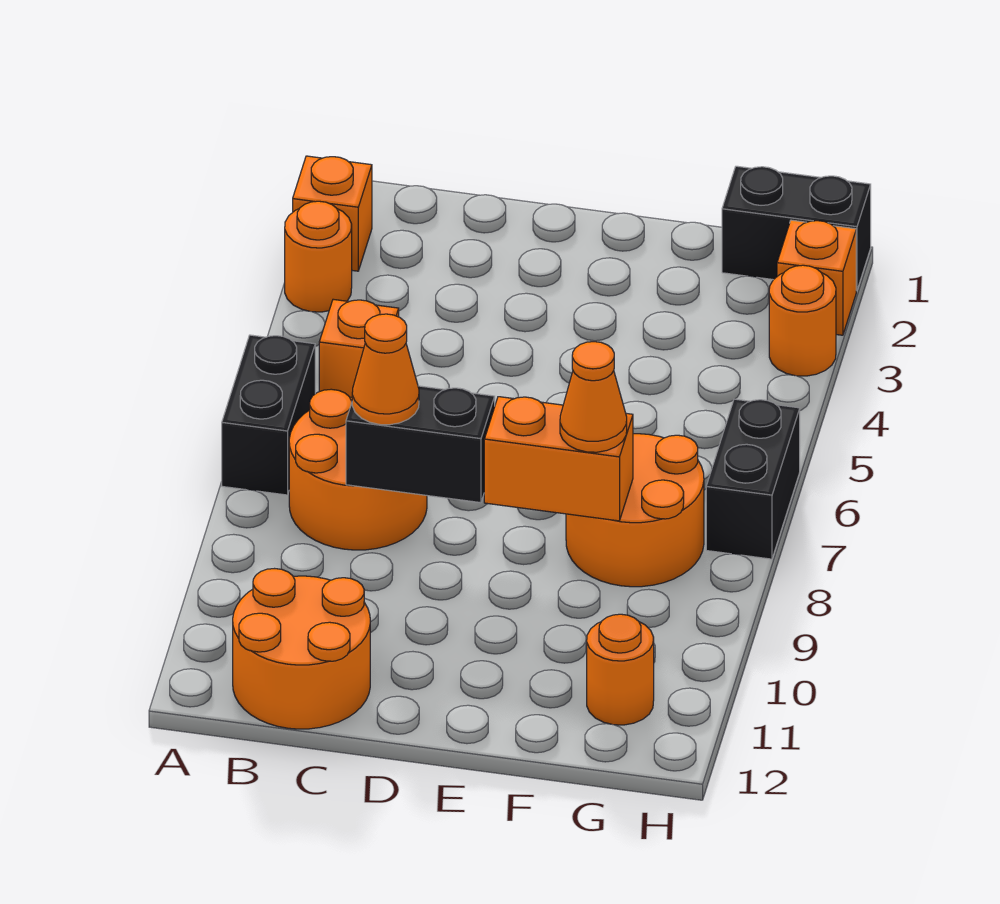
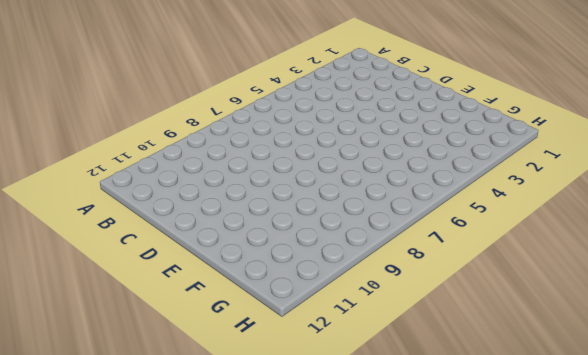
none -> orange brick A2 level 1
none -> orange round brick A3 level 1
none -> black brick A6:A7 level 1

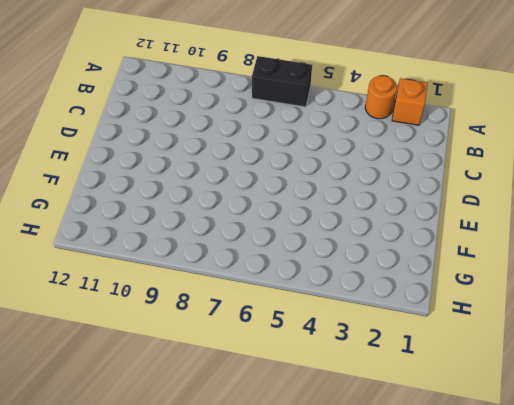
none -> orange brick B5 level 1
none -> orange round brick B7:C8 level 1
none -> orange round brick B11:C12 level 1

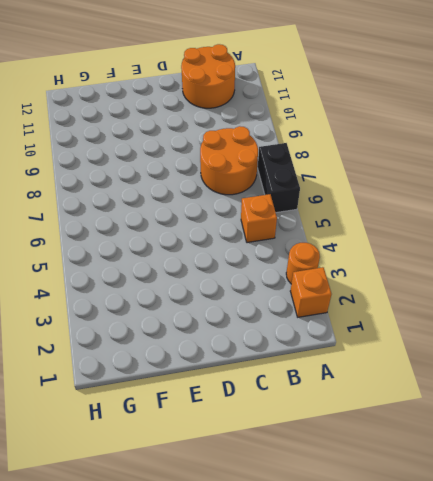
none -> orange round brick F7:G8 level 1
none -> black brick G1:H1 level 1
none -> orange round brick G11 level 1

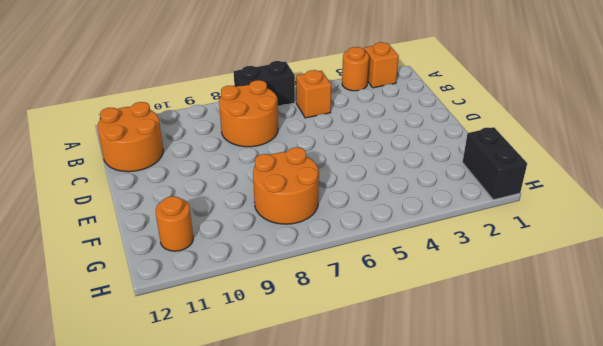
none -> orange brick H2 level 1
none -> orange round brick H3 level 1
none -> black brick H6:H7 level 1

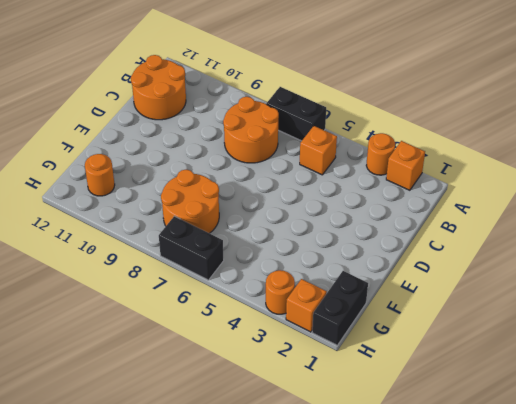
none -> black brick C8:D8 level 2
none -> orange brick E8:F8 level 2
none -> orange cone C8 level 3

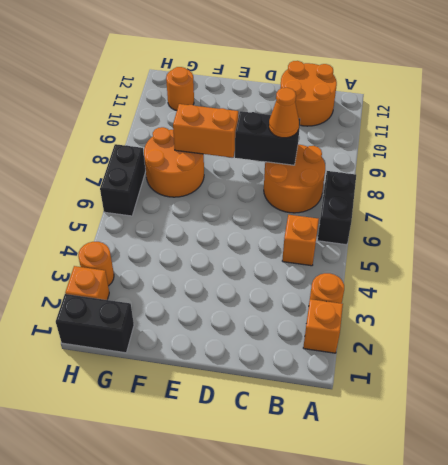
none -> orange cone F8 level 3

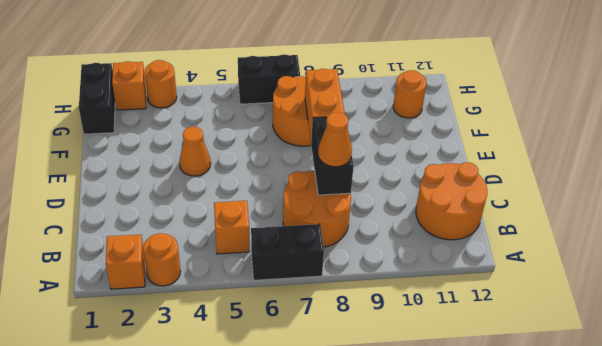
orange cone E4 level 1 -> orange cone F8 level 3

